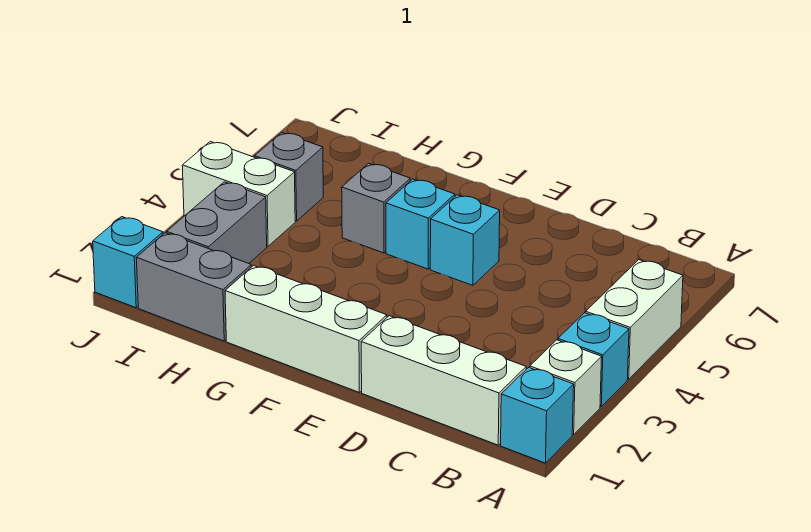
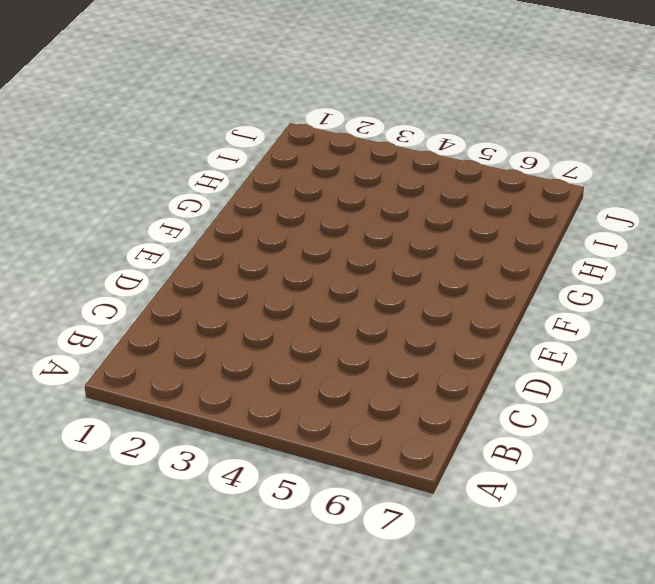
none -> cyan brick A1 level 1
none -> white brick A2 level 1
none -> cyan brick A3 level 1

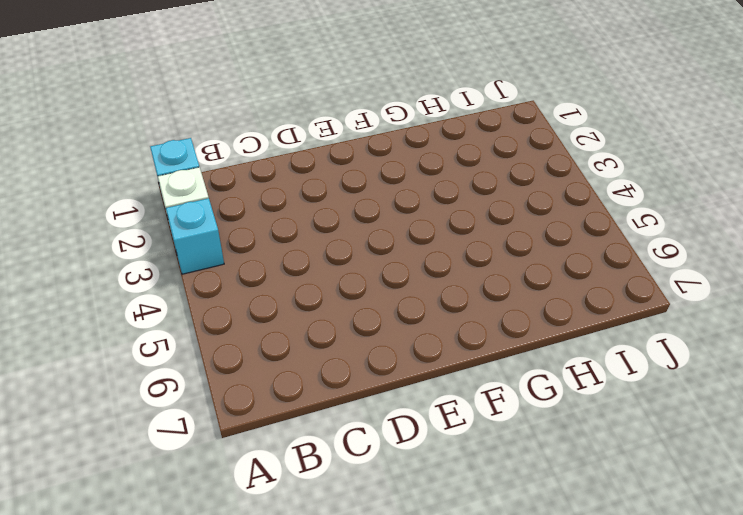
none -> white brick A4:A5 level 1
none -> white brick B1:D1 level 1
none -> white brick E1:G1 level 1

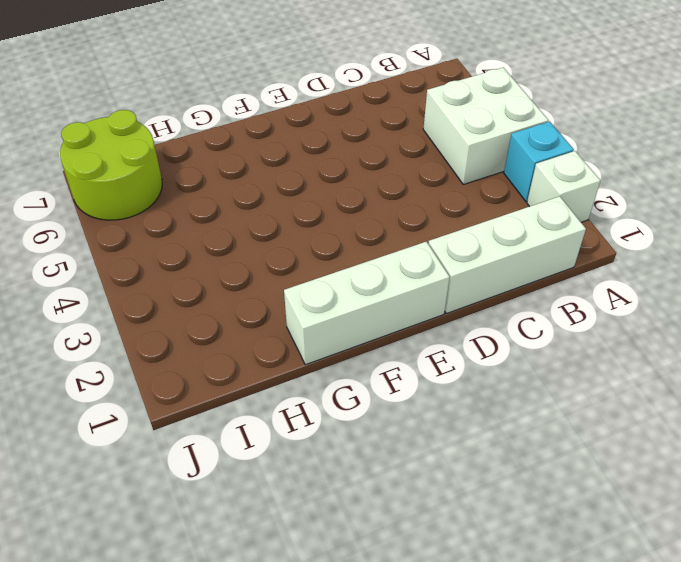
white brick A4:B5 level 1 -> white brick A4:A5 level 1
lime round brick I6:J7 level 1 -> none
none -> cyan brick A1 level 1
none -> cyan brick E5 level 1
none -> cyan brick F5 level 1

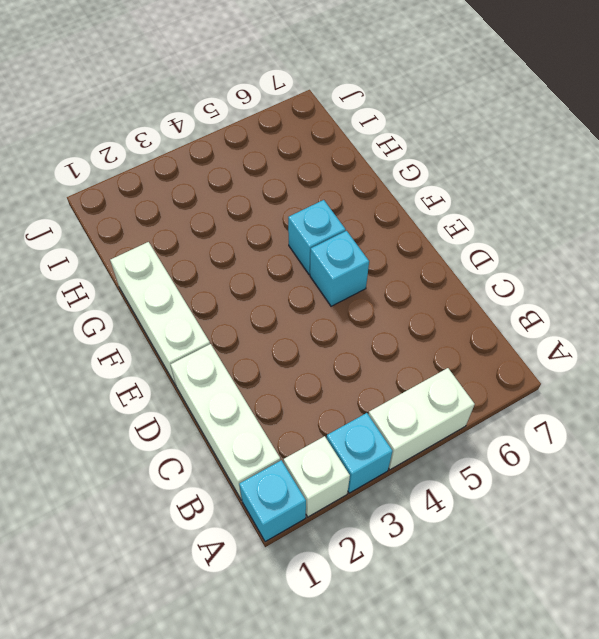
none -> grey brick G5 level 1
none -> grey brick H1:I1 level 1
none -> grey brick I2:I3 level 1

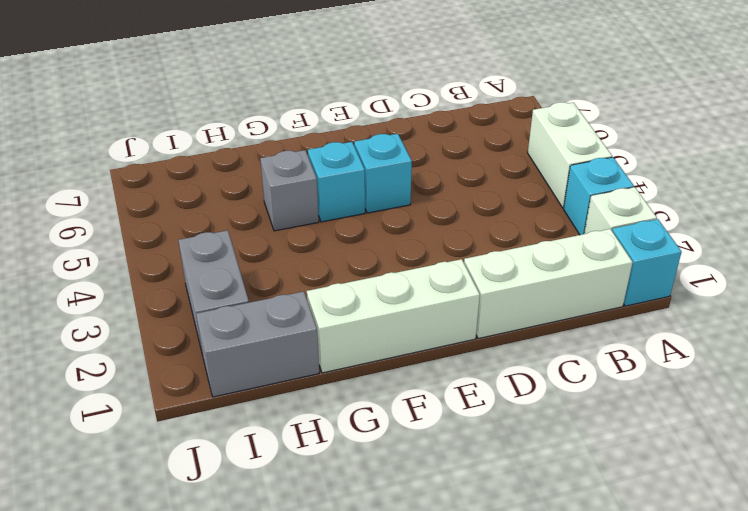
none -> white brick I4:J4 level 1
none -> grey brick I5 level 1
none -> cyan brick J1 level 1

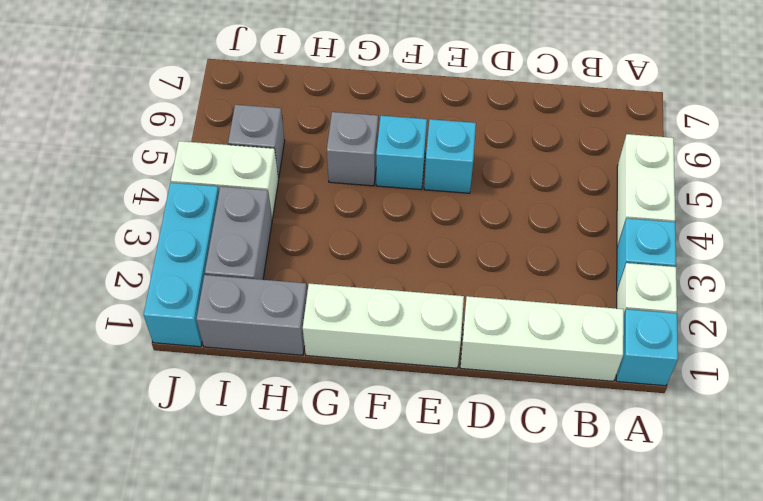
cyan brick J1:J3 level 1 -> cyan brick J1 level 1

